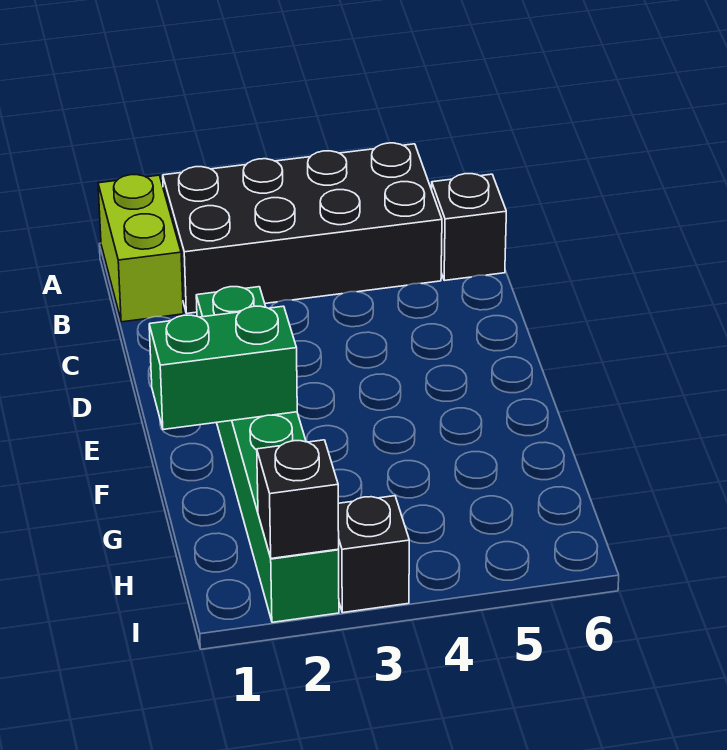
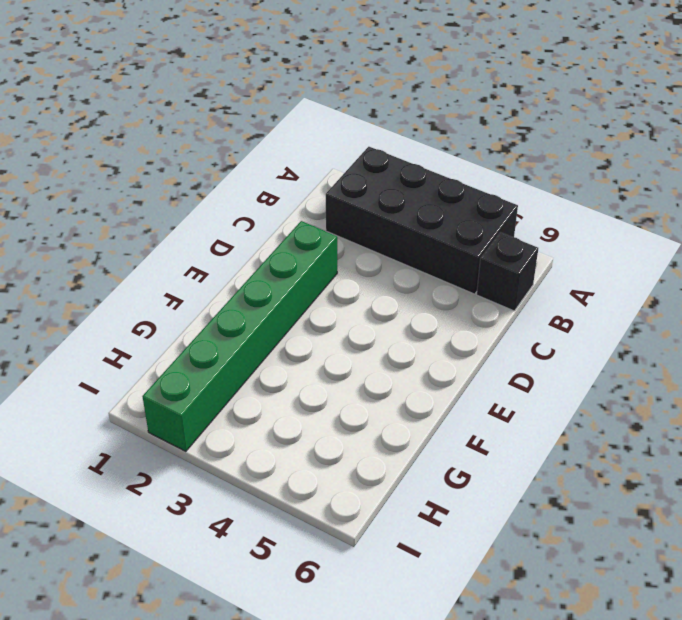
none -> lime brick A1:B1 level 1
none -> black brick I3 level 1

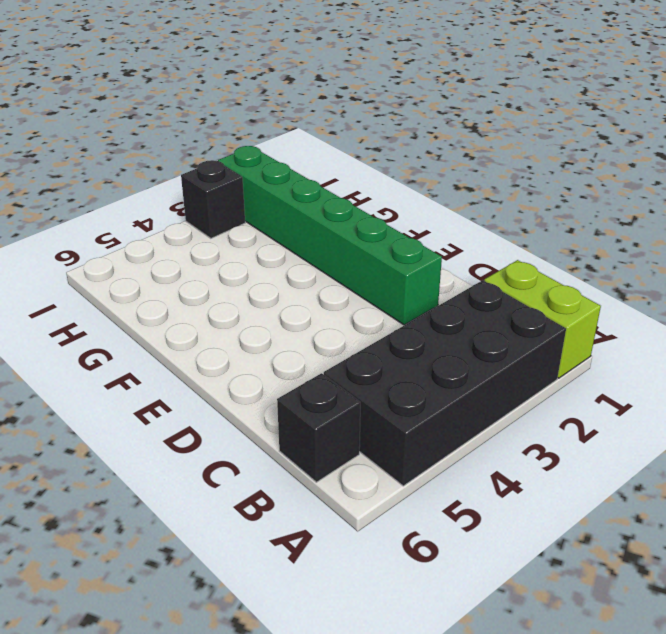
none -> green brick F1:F2 level 2
none -> black brick I2 level 2

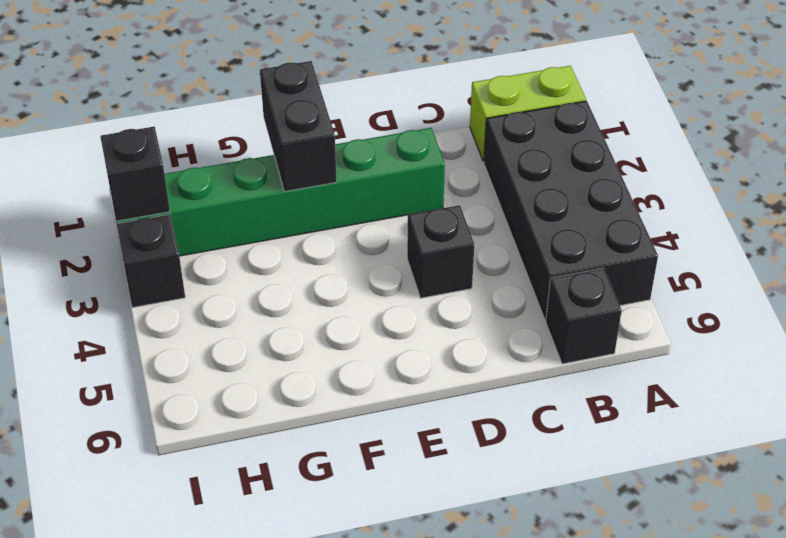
black brick D4 level 1 -> none
black brick F1:F2 level 2 -> green brick F1:F2 level 2

